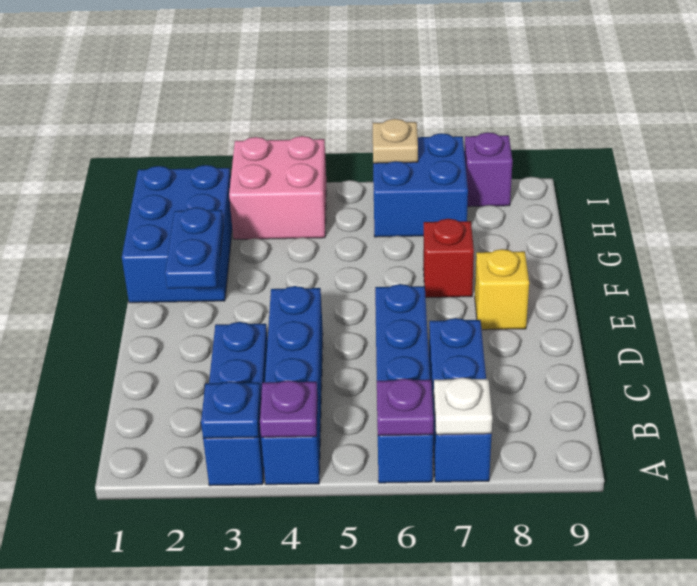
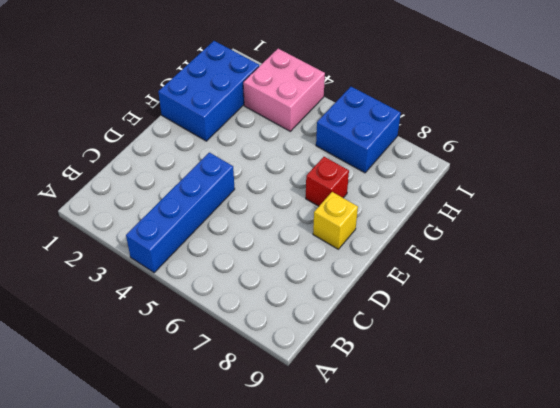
none -> blue brick A3:C3 level 1
none -> blue brick A6:D6 level 1
none -> blue brick A7:C7 level 1

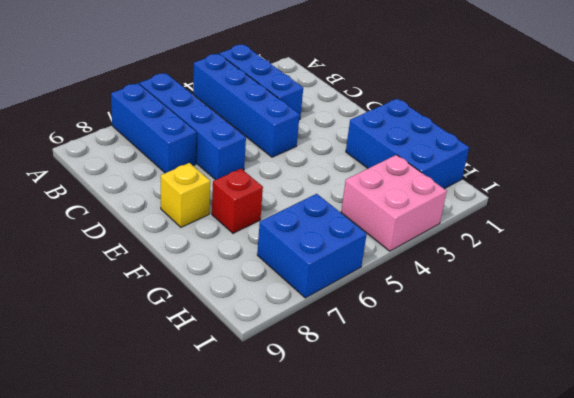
none -> purple brick I8 level 1
none -> blue plate A3 level 2
none -> purple plate A4 level 2

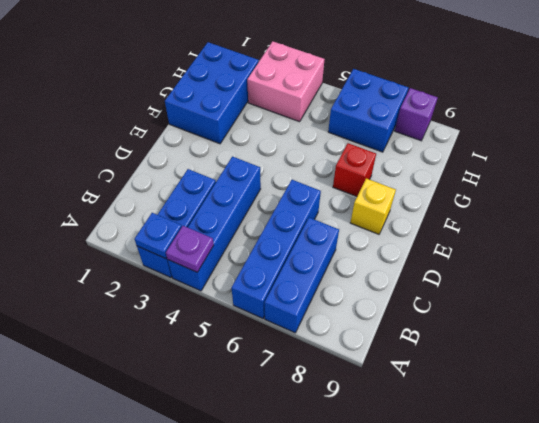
none -> purple plate A6 level 2
none -> white plate A7 level 2
none -> blue plate E2:F2 level 2

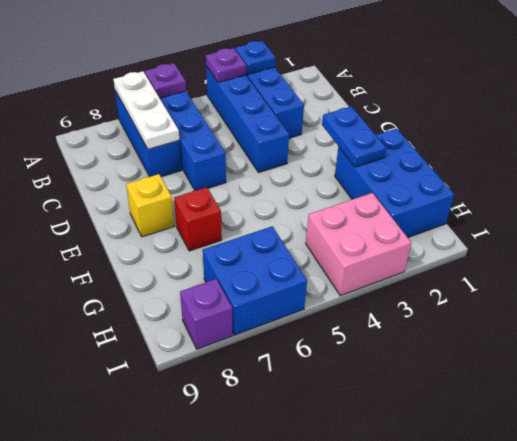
white plate A7:C7 level 2 -> white plate A7 level 2
none -> tan plate I6 level 2

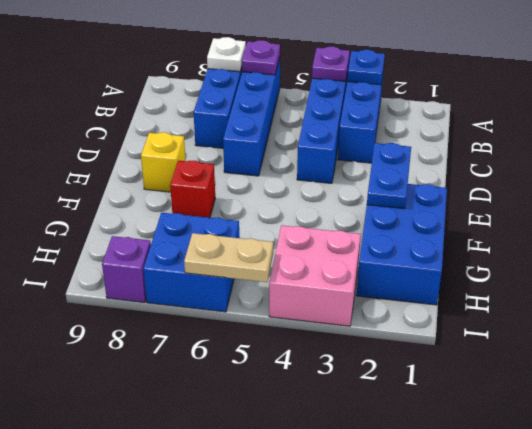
tan plate I5:I6 level 2 -> tan plate I6 level 2

